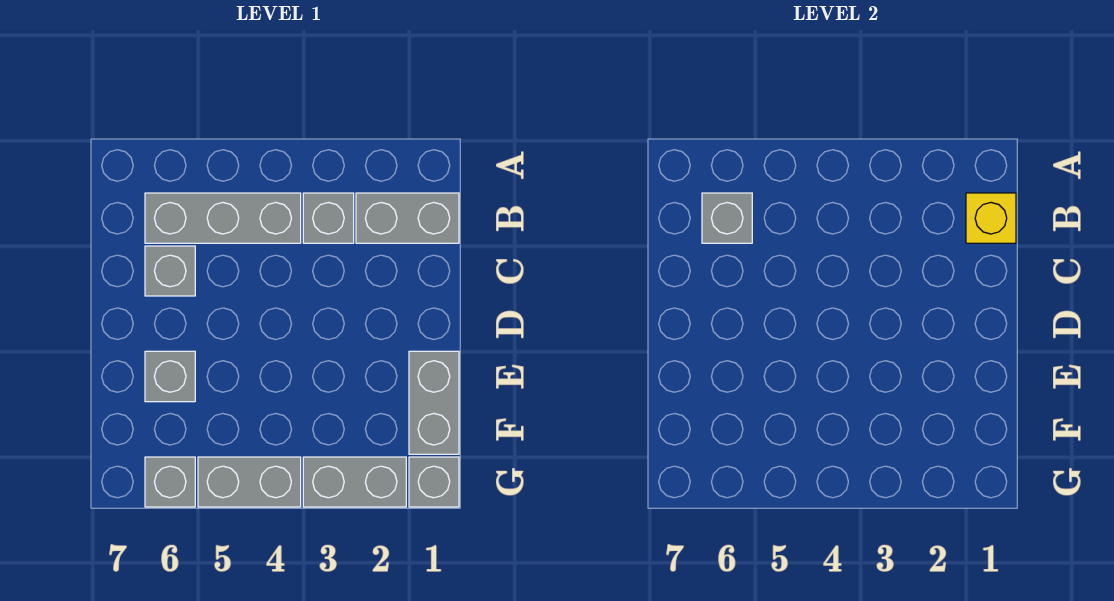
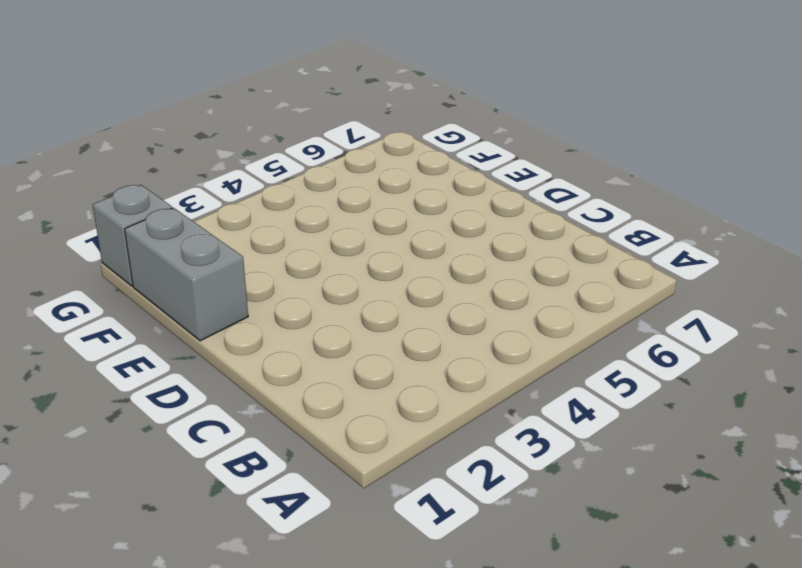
none -> grey brick B1:B2 level 1
none -> grey brick B3 level 1
none -> grey brick B4:B6 level 1

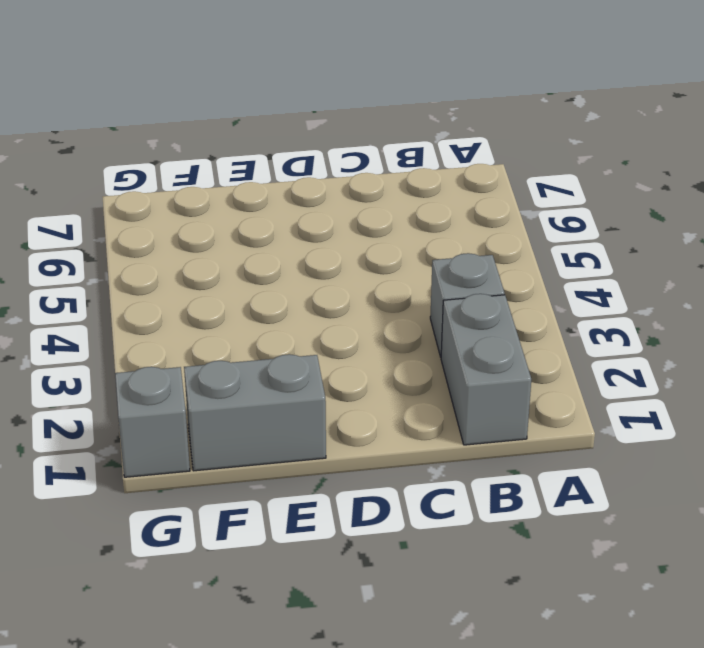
none -> grey brick B4:B6 level 1
none -> grey brick C6 level 1
none -> grey brick E6 level 1

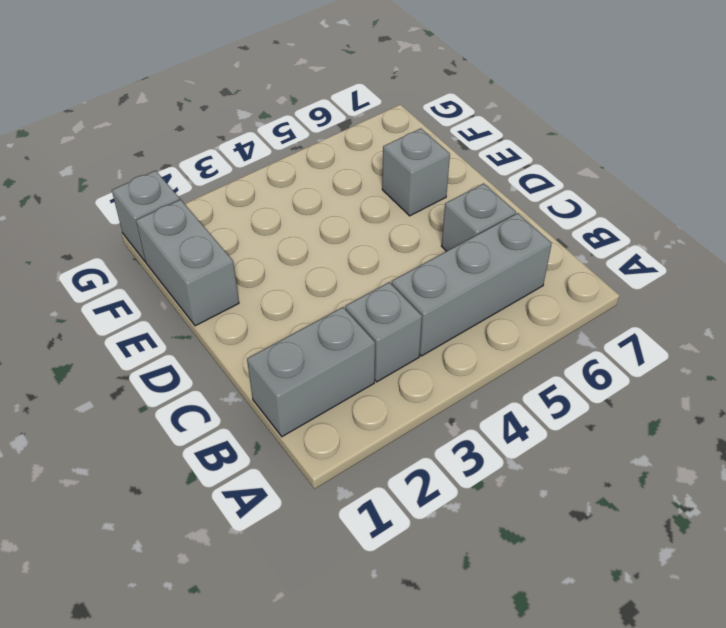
none -> grey brick G2:G3 level 1
none -> grey brick G4:G5 level 1
none -> grey brick G6 level 1

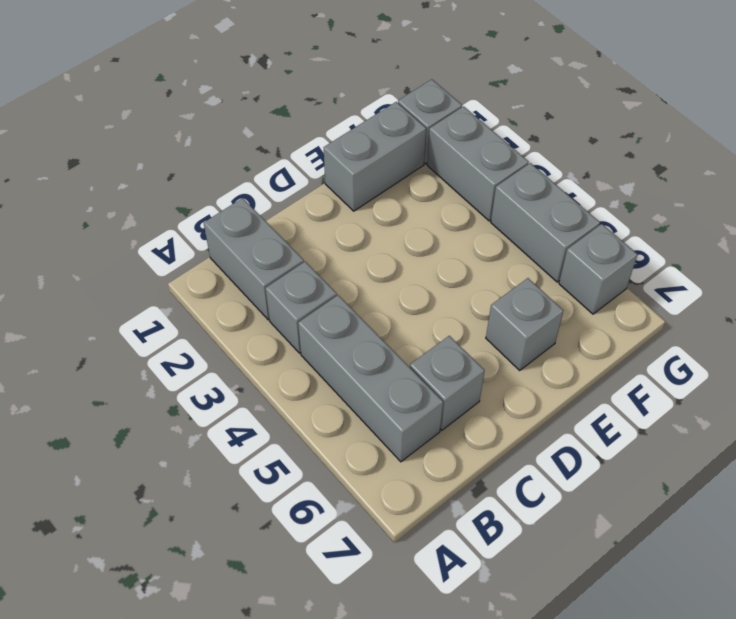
none -> yellow brick B1 level 2
none -> grey brick B6 level 2

